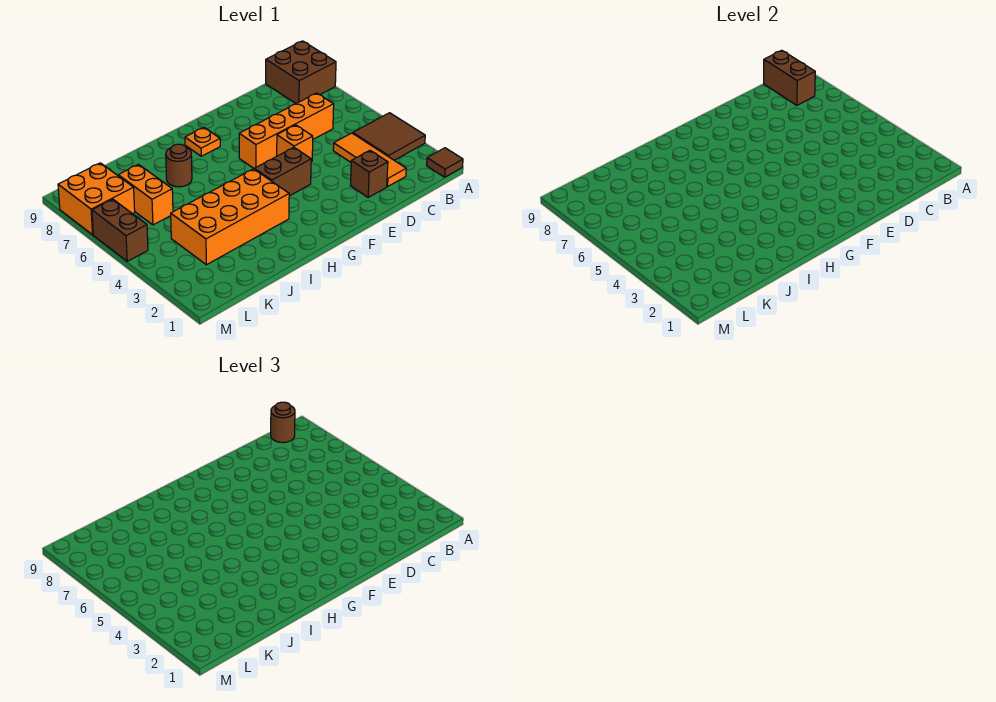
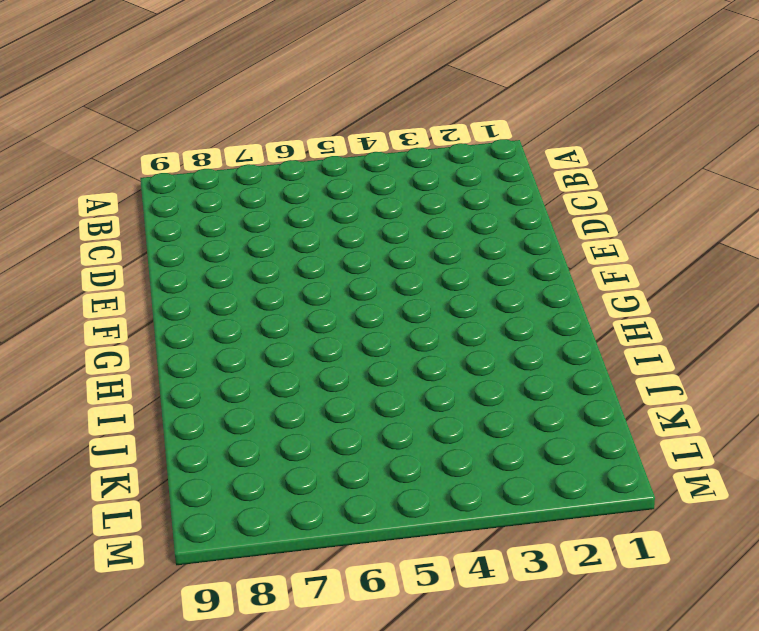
none -> brown tile A1 level 1
none -> brown tile A3:B4 level 1
none -> brown brick A8:B9 level 1

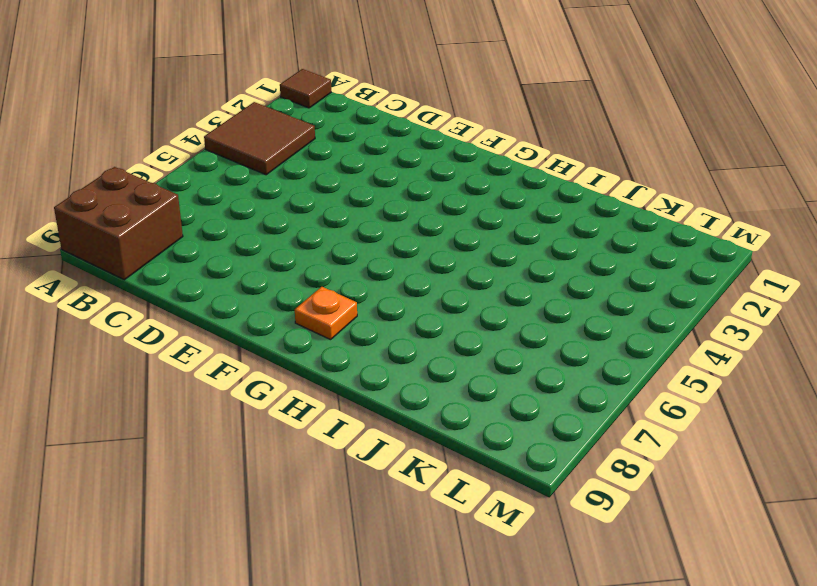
none -> orange tile C2:C4 level 1
none -> orange brick C6:F6 level 1
none -> brown brick D2 level 1

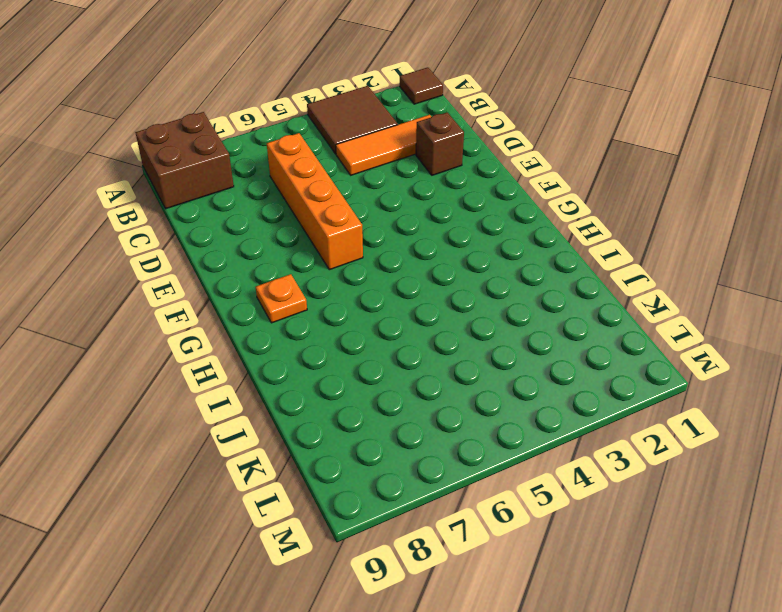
none -> orange brick E5 level 1
none -> brown brick F4:G4 level 1
none -> orange brick H3:K4 level 1

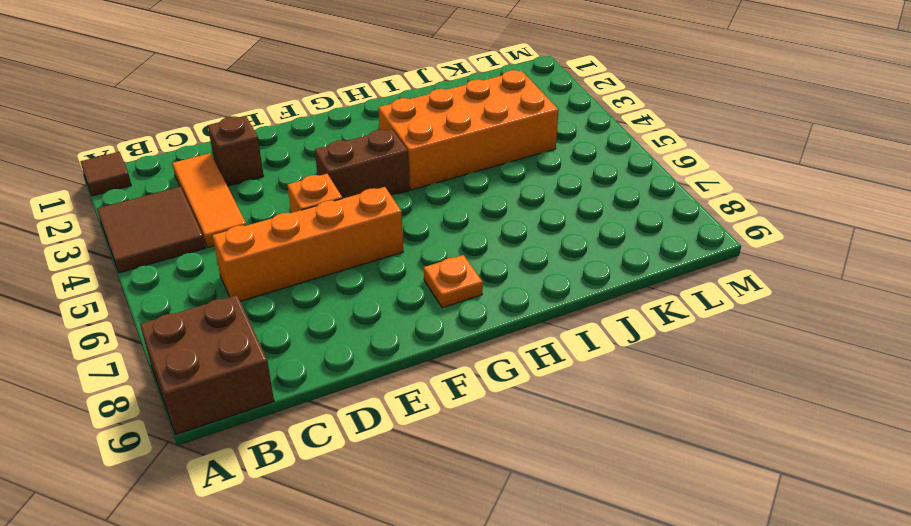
none -> brown round brick I7 level 1
none -> orange brick K6:K7 level 1
none -> orange brick L7:M8 level 1

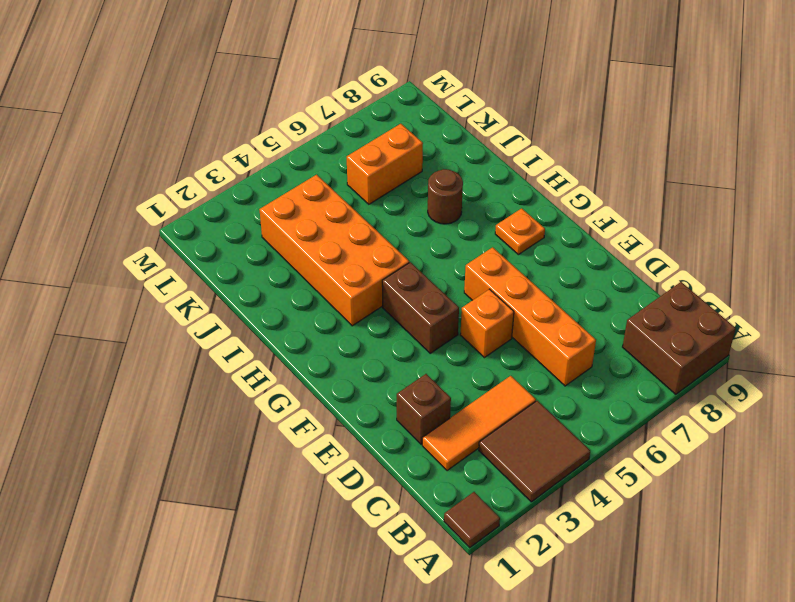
none -> orange brick L7:M8 level 1
none -> brown brick M5:M6 level 1
none -> brown brick B8:B9 level 2

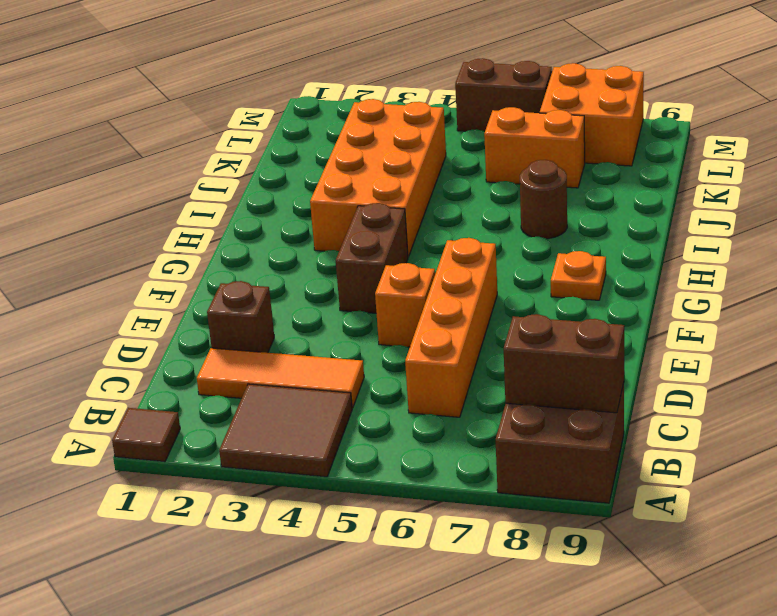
none -> brown round brick B9 level 3

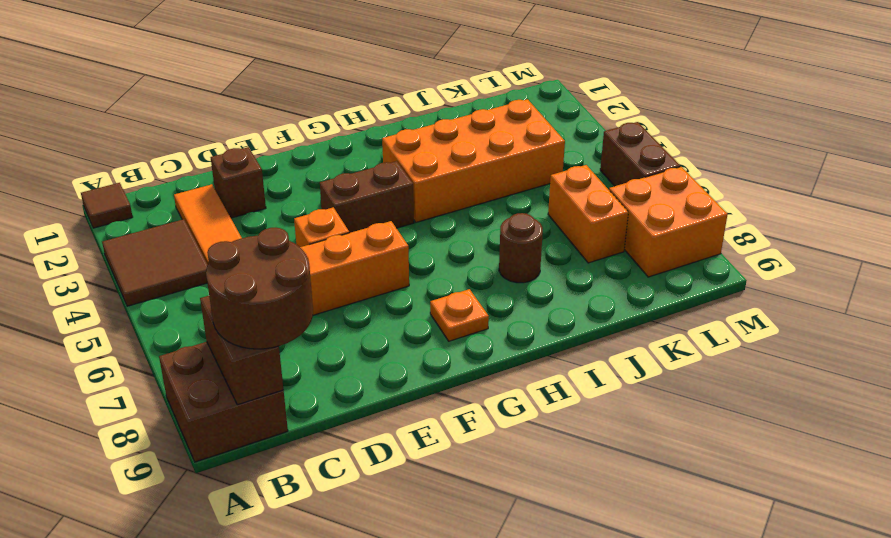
brown round brick B8:C9 level 3 -> brown round brick B9 level 3

